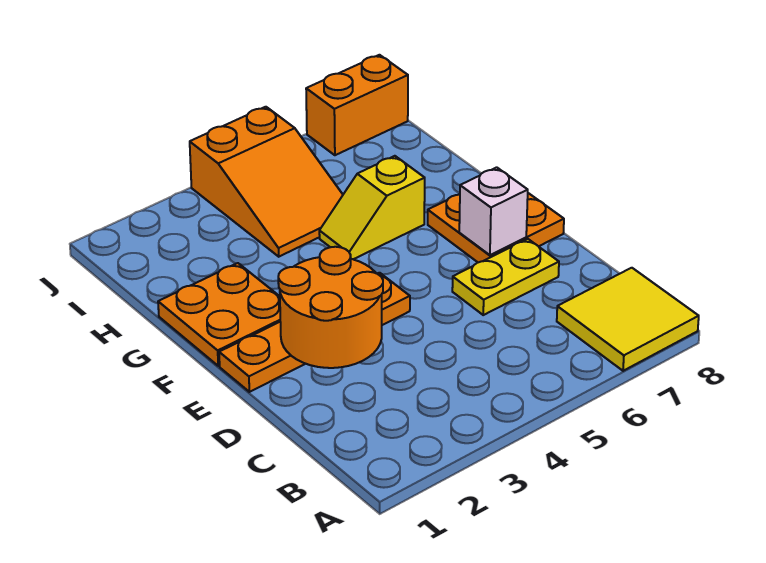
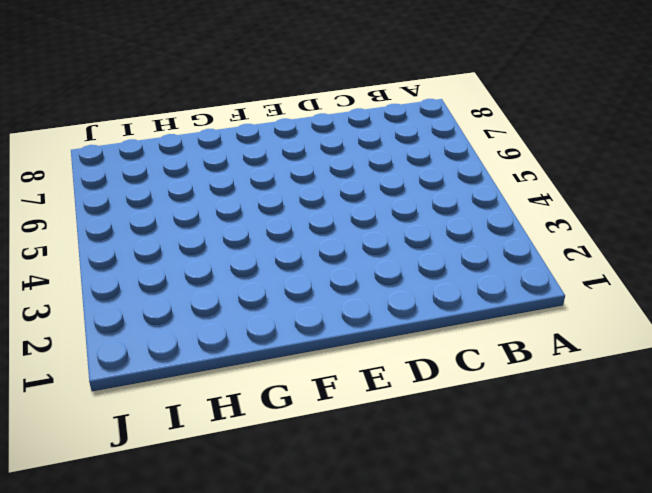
none -> yellow tile A7:B8 level 1
none -> yellow plate D6:D7 level 1

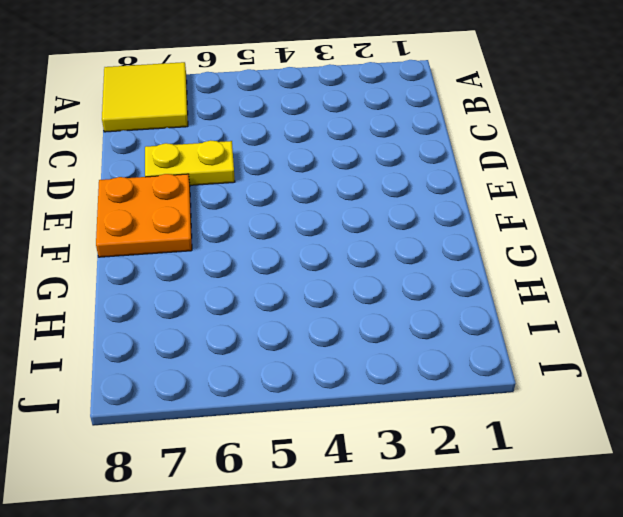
none -> orange plate E1:E4 level 1
none -> orange plate F1:G2 level 1

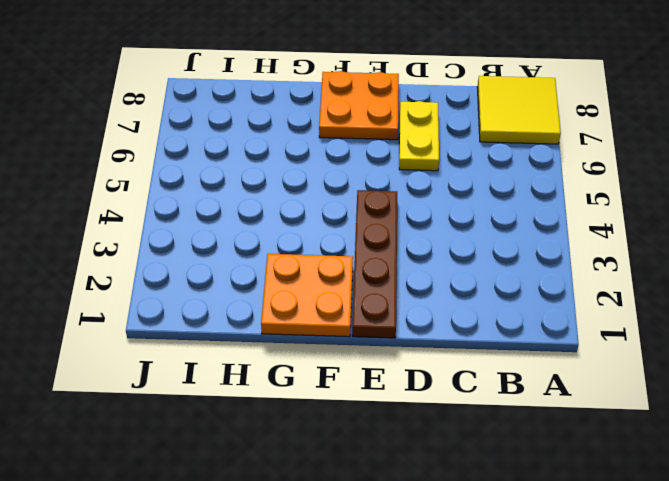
brown plate E1:E4 level 1 -> orange plate E1:E4 level 1
none -> yellow slope G5:G6 level 1 top 6
none -> orange slope H4:J5 level 1 top J

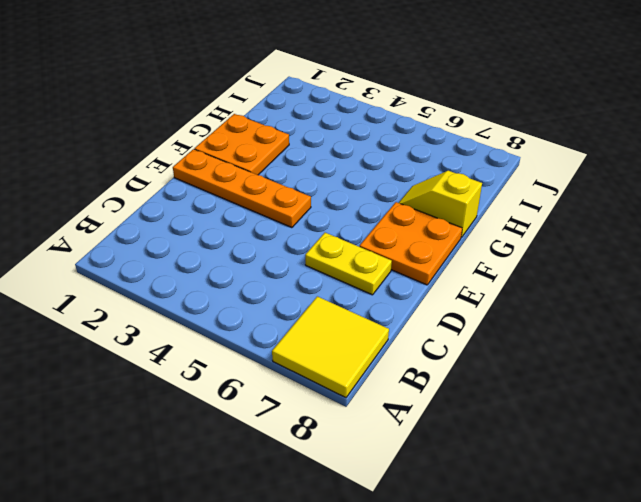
yellow slope G7:G8 level 1 top 8 -> yellow slope G5:G6 level 1 top 6
none -> orange slope H4:J5 level 1 top J
none -> orange brick J7:J8 level 1

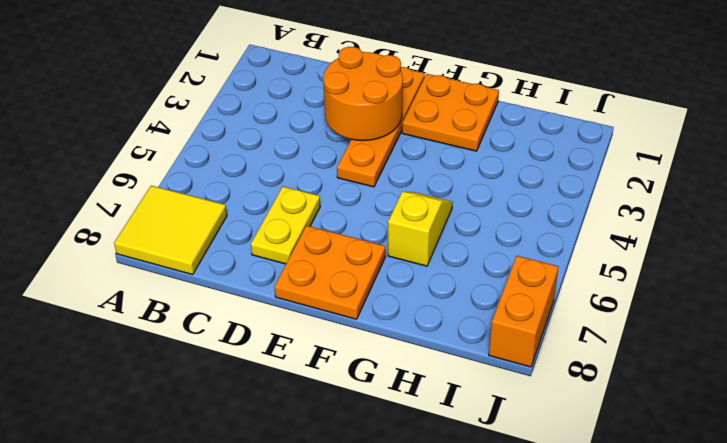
none -> orange slope H4:J5 level 1 top J
none -> white brick E7 level 2

